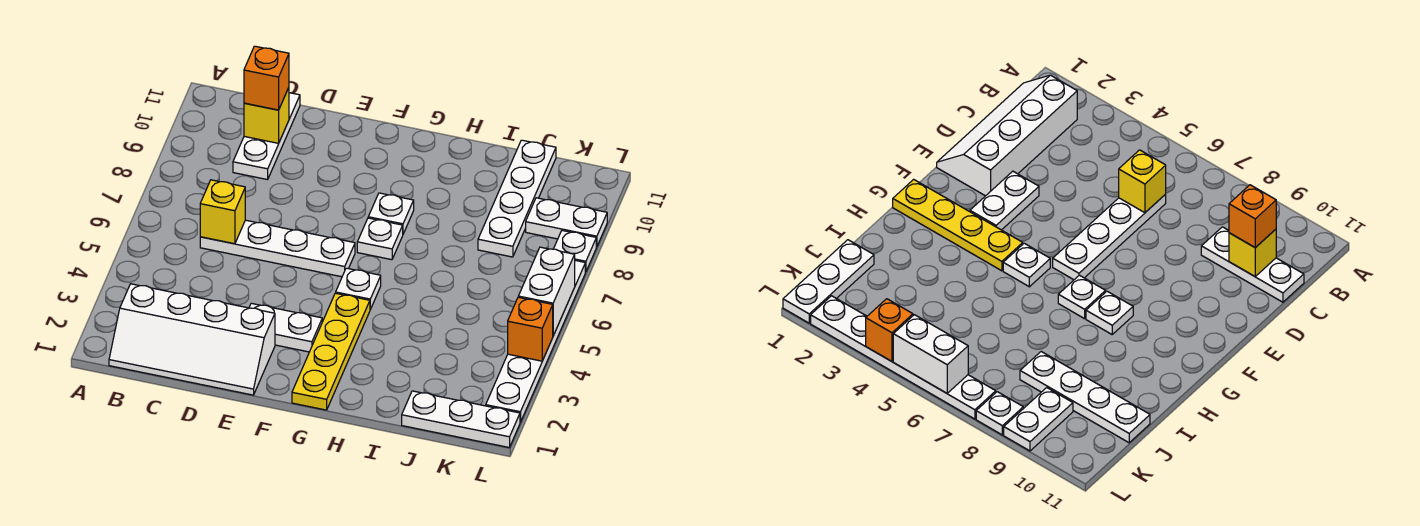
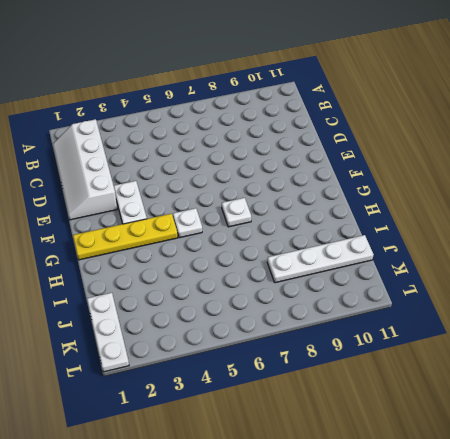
none -> white plate C6:F6 level 1
none -> white plate C9:C11 level 1
none -> white plate G8 level 1

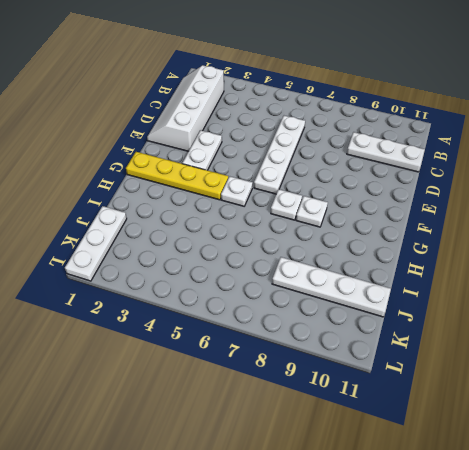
none -> white plate K9:L9 level 1
none -> white plate L2:L7 level 1
none -> white plate L8 level 1

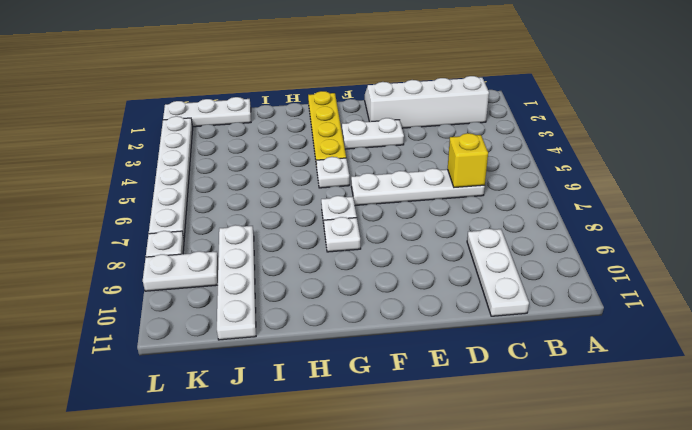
none -> yellow brick C10 level 2
none -> orange brick L4 level 2
none -> white brick L5:L6 level 2

